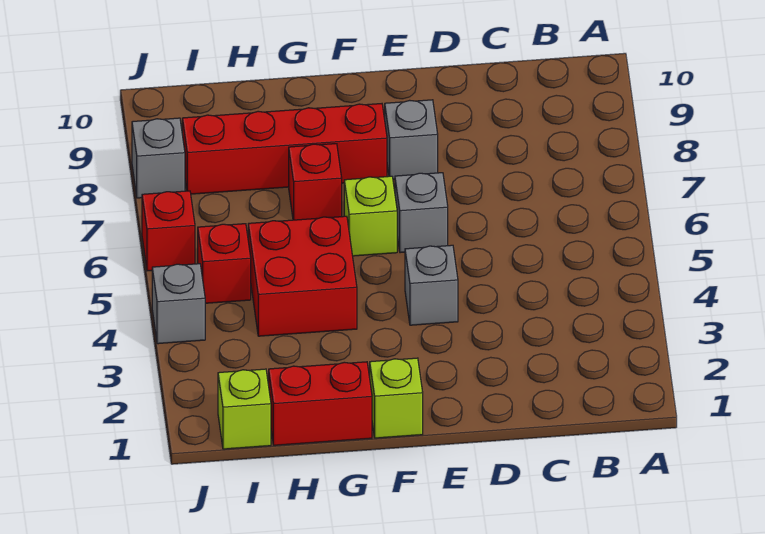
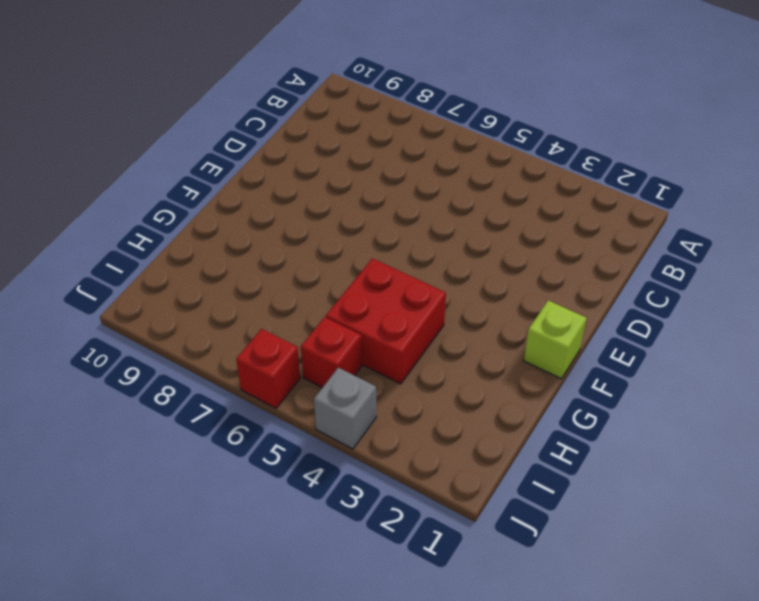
none -> grey brick E4 level 1
none -> grey brick E6 level 1
none -> grey brick E8 level 1

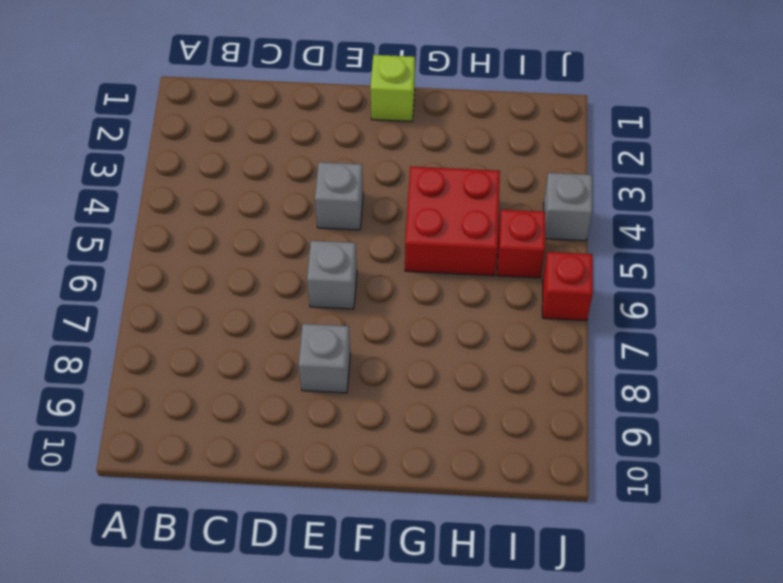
none -> lime brick F6 level 1
none -> red brick F8:I8 level 1
none -> red brick G1:H1 level 1

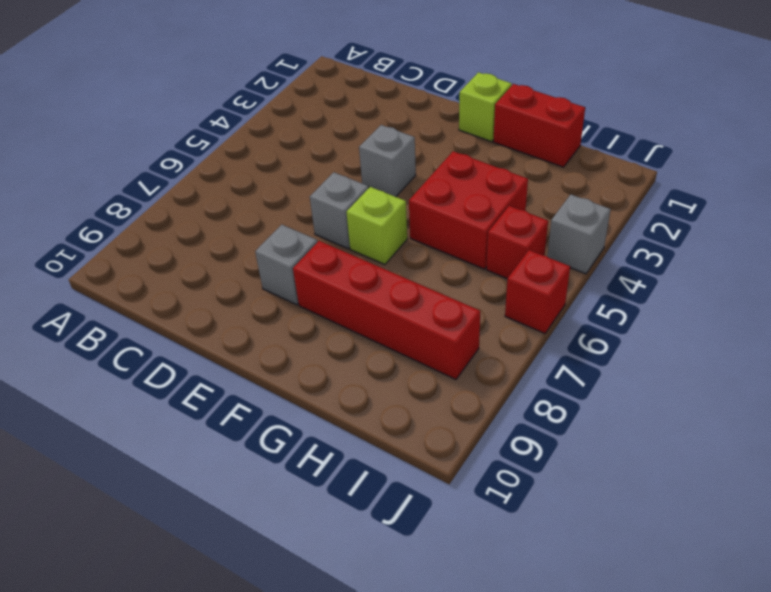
none -> red brick G7 level 1
none -> lime brick I1 level 1
none -> grey brick J8 level 1

